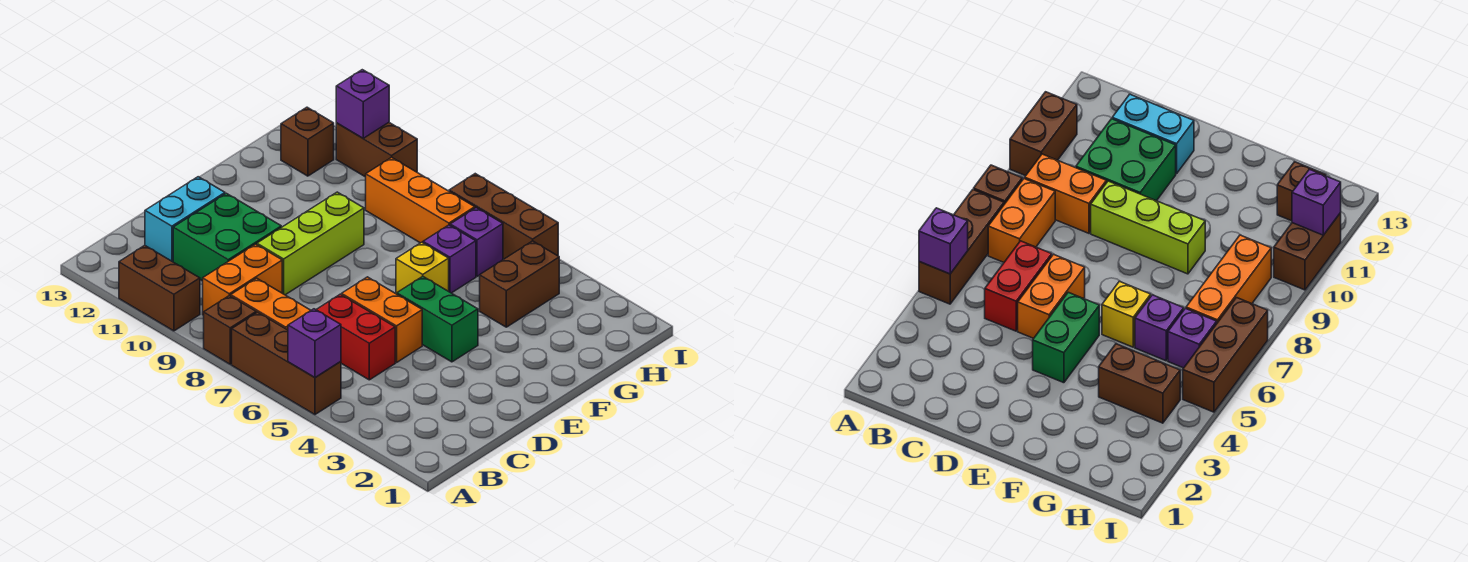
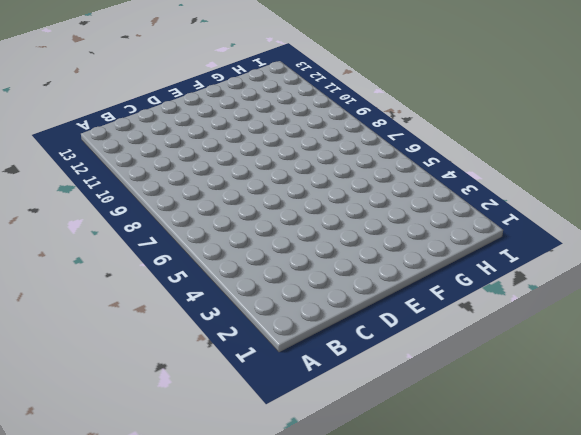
none -> brown brick A5:A7 level 1
none -> brown brick A8 level 1
none -> brown brick A10:A11 level 1

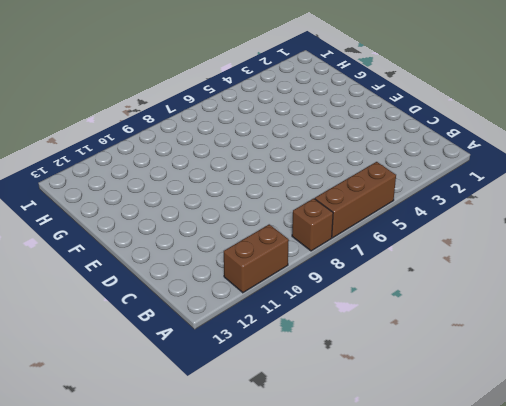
none -> orange brick B7:B8 level 1
none -> orange brick B9:C9 level 1
none -> red brick C5:C6 level 1

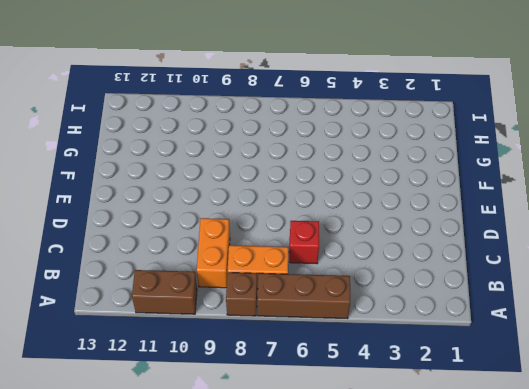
red brick C6 level 1 -> red brick C5:C6 level 1
none -> green brick C10:D11 level 1
none -> cyan brick C12:D12 level 1
none -> orange brick D5:D6 level 1

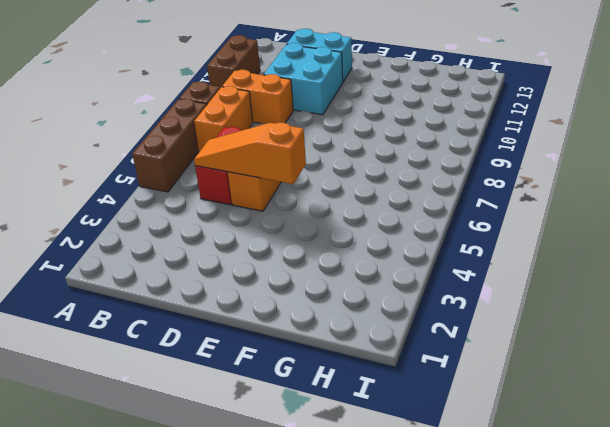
orange slope C5:E5 level 2 top E -> none
cyan brick C10:D11 level 1 -> green brick C10:D11 level 1
none -> lime brick D9:F9 level 1
none -> green brick E4:E5 level 1
none -> yellow brick F6 level 1

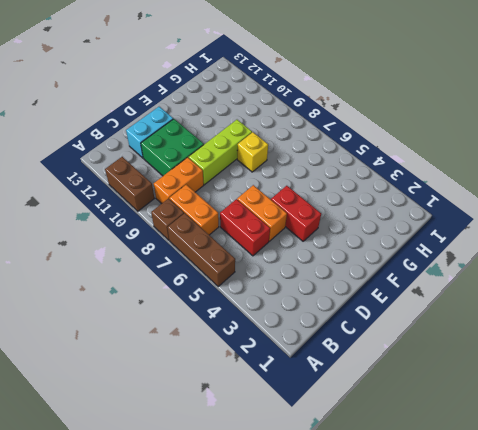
red brick E4:E5 level 1 -> green brick E4:E5 level 1
yellow brick F8 level 1 -> yellow brick F6 level 1
none -> brown brick G4:H4 level 1
none -> purple brick G6 level 1
none -> purple brick H6 level 1

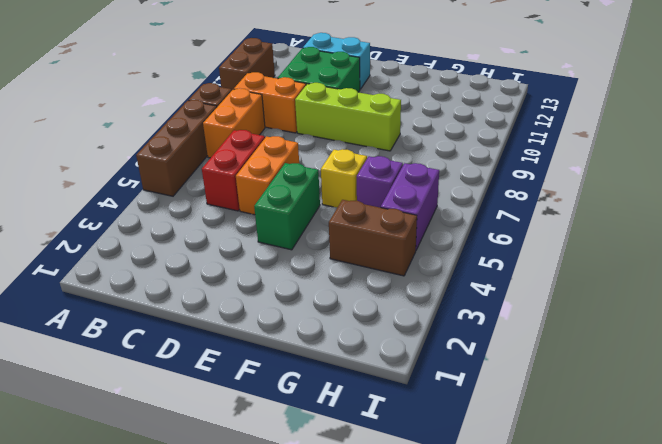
purple brick H5:H6 level 1 -> purple brick H6 level 1
none -> orange brick H7:H9 level 1
none -> brown brick H12 level 1
none -> brown brick I5:I7 level 1

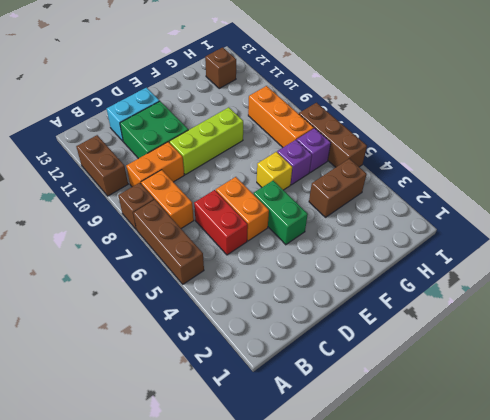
none -> brown brick I10:I11 level 1
none -> purple brick A5 level 2
none -> purple brick I11 level 2

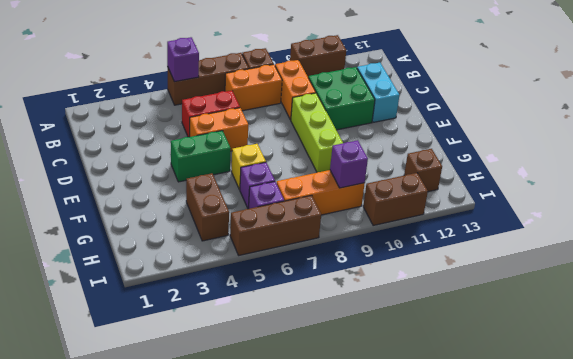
purple brick H9 level 2 -> purple brick I11 level 2

